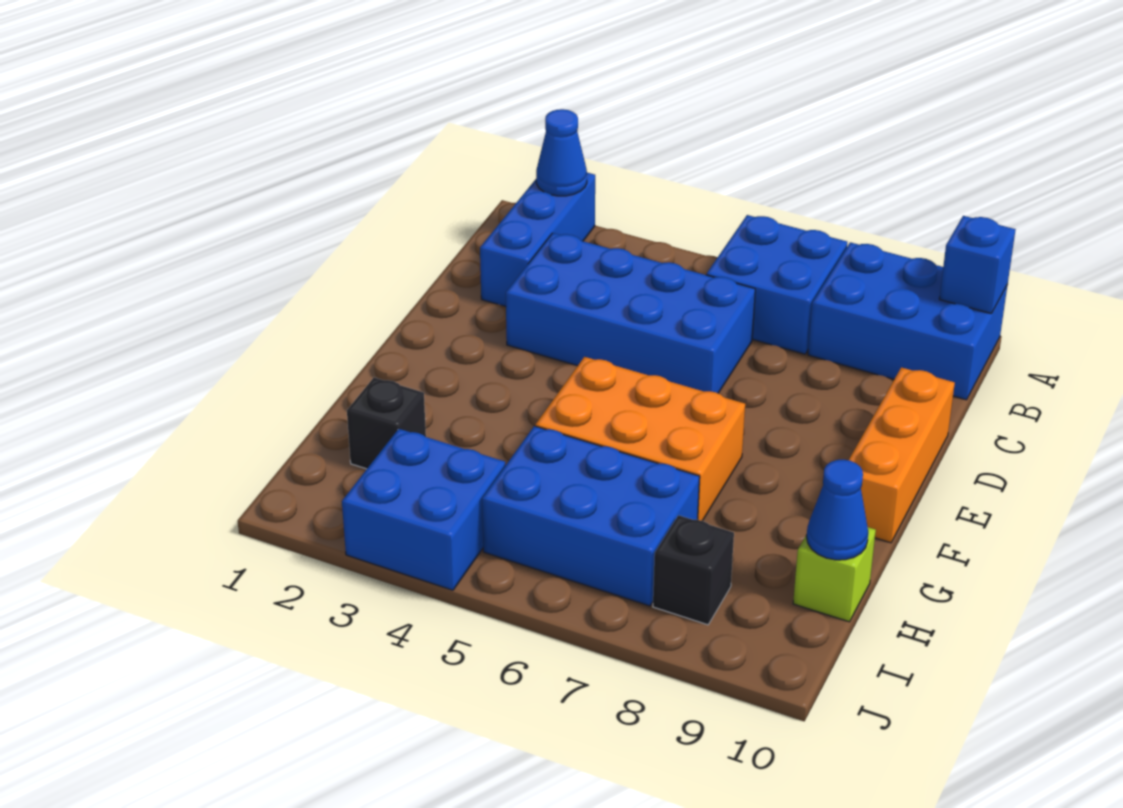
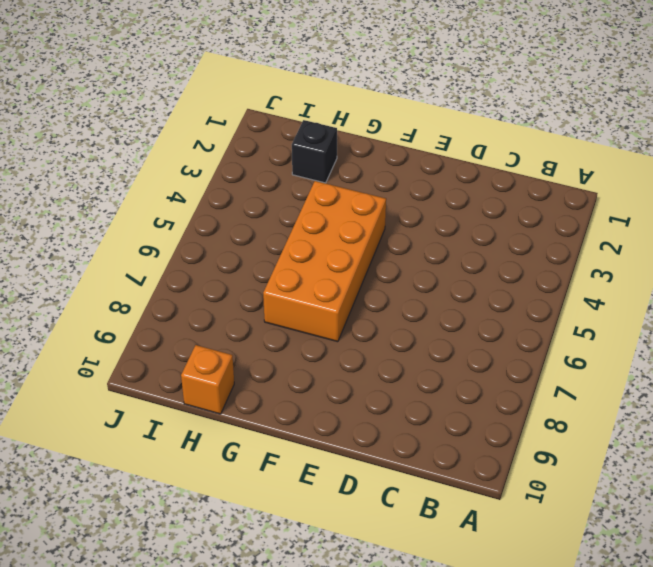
orange brick F4:G7 level 1 -> orange brick F5:G7 level 1
orange brick H10 level 1 -> lime brick H10 level 1
none -> blue brick A2:C2 level 1
none -> blue brick A6:B7 level 1
none -> blue brick A8:B10 level 1

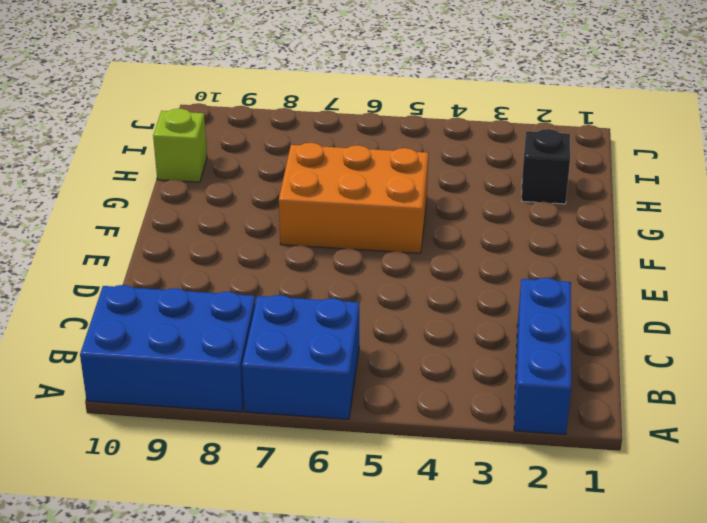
none -> blue brick C3:D6 level 1
none -> orange brick D10:F10 level 1
none -> blue brick H5:I7 level 1

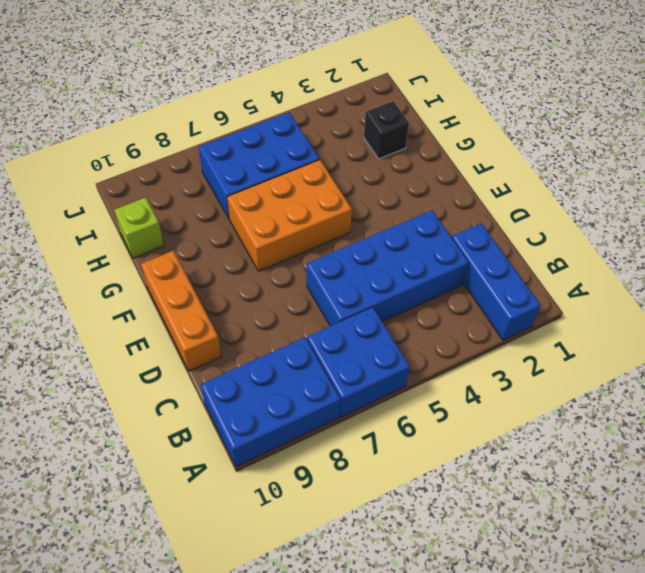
none -> blue brick I3:J4 level 1
none -> black brick I8 level 1
none -> blue cone A2 level 2

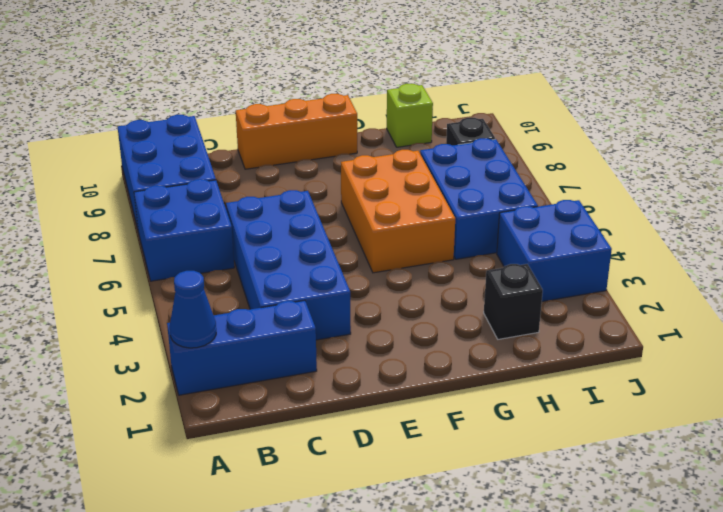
none -> blue brick A10 level 2
none -> blue cone H10 level 2

